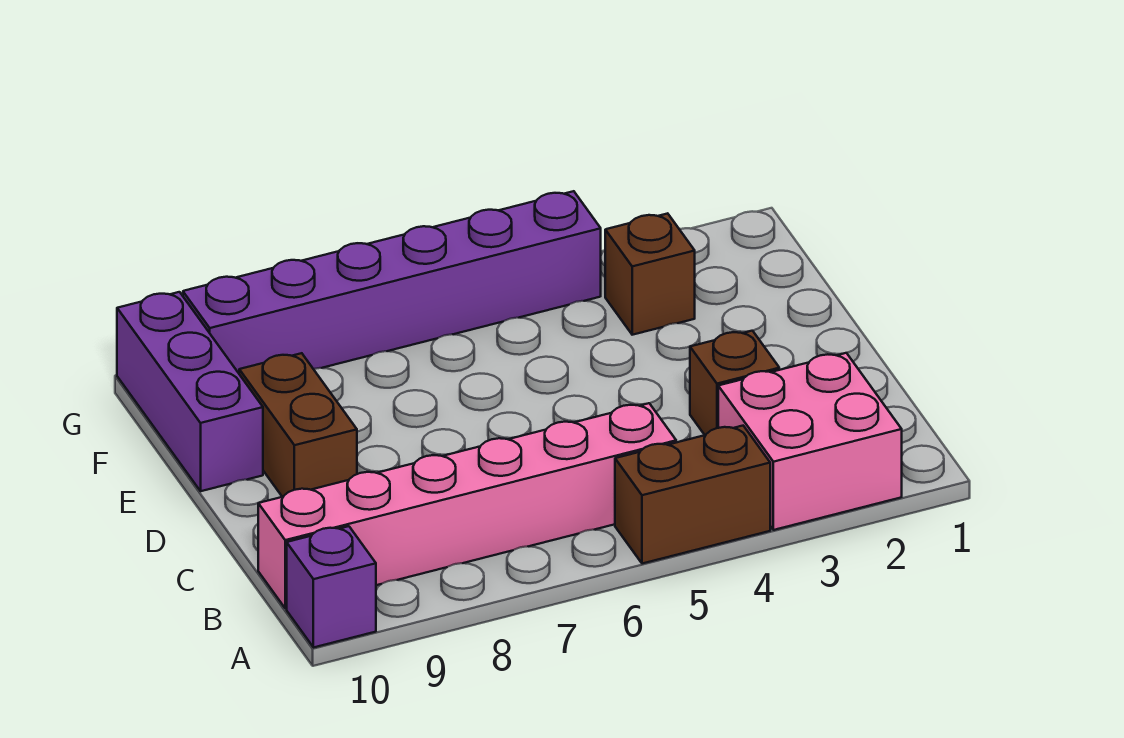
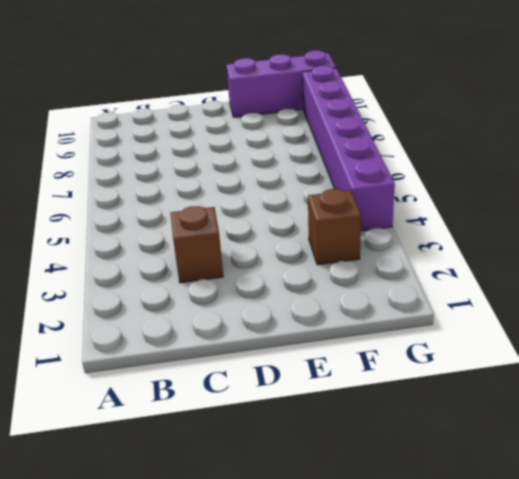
none -> pink brick A2:B3 level 1
none -> brown brick A4:A5 level 1

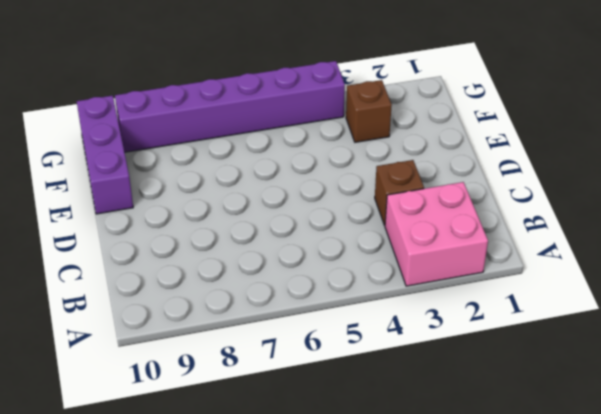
none -> brown brick A4:A5 level 1
none -> purple brick A10 level 1

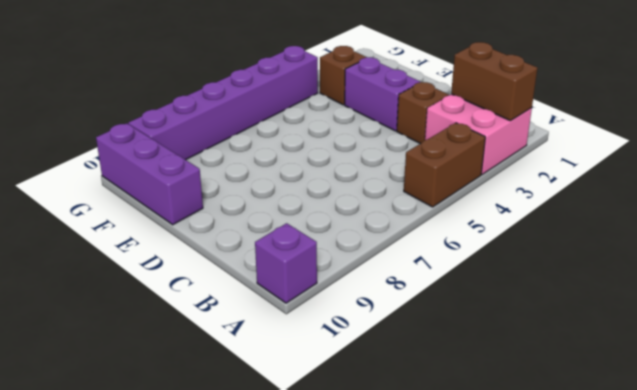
brown brick A2:B2 level 2 -> brown brick D9:E9 level 1
purple brick D3:E3 level 1 -> none
none -> pink brick B5:B10 level 1

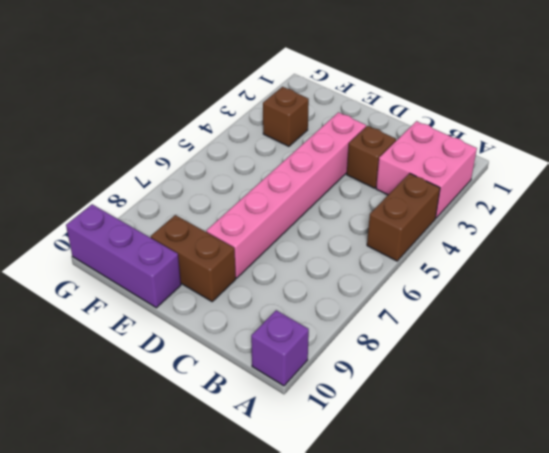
pink brick D3:D8 level 1 -> pink brick B5:B10 level 1
none -> purple brick G4:G9 level 1

